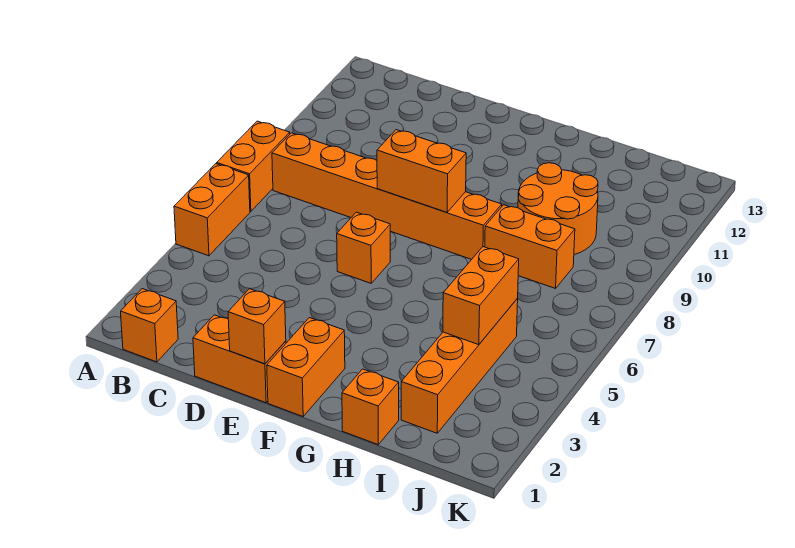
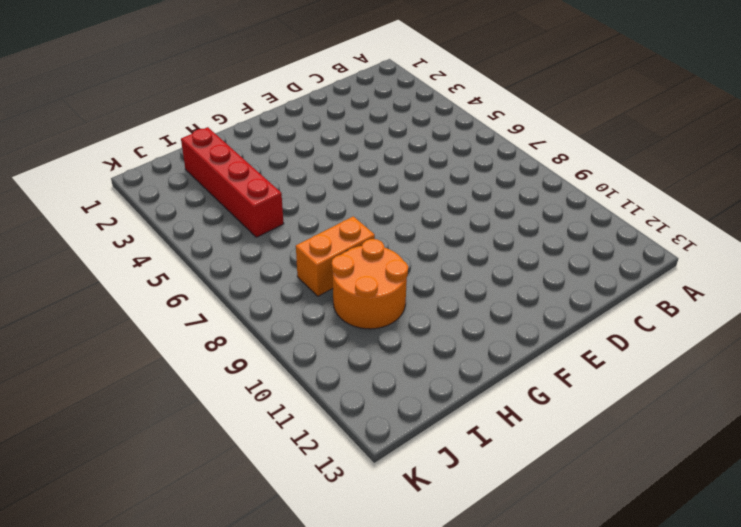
red brick I2:I5 level 1 -> orange brick I2:I5 level 1
none -> orange brick A5:A6 level 1
none -> orange brick A7:A8 level 1
none -> orange brick B1 level 1

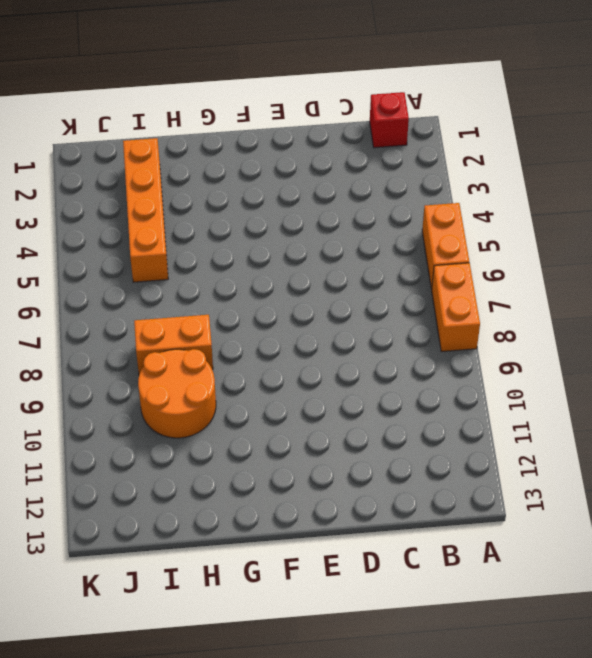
red brick B1 level 1 -> orange brick B1 level 1
none -> orange brick B8:G8 level 1
none -> orange brick D1:E1 level 1
none -> orange brick E6 level 1

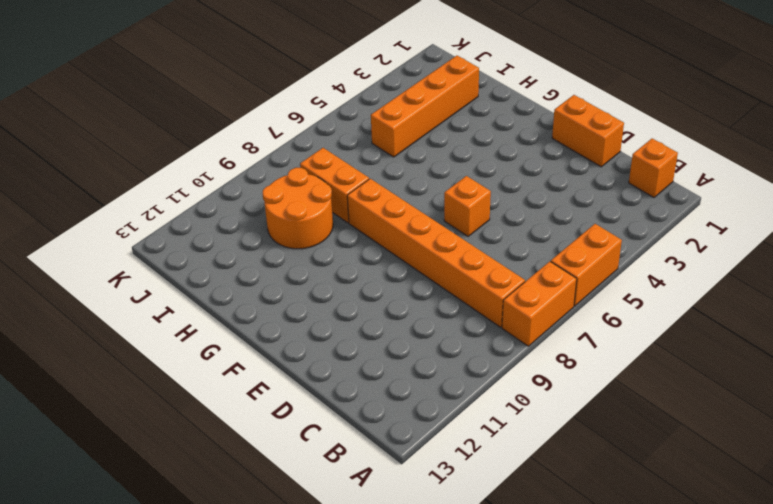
none -> orange brick F1:F2 level 1
none -> orange brick H1 level 1
none -> orange brick E1 level 2

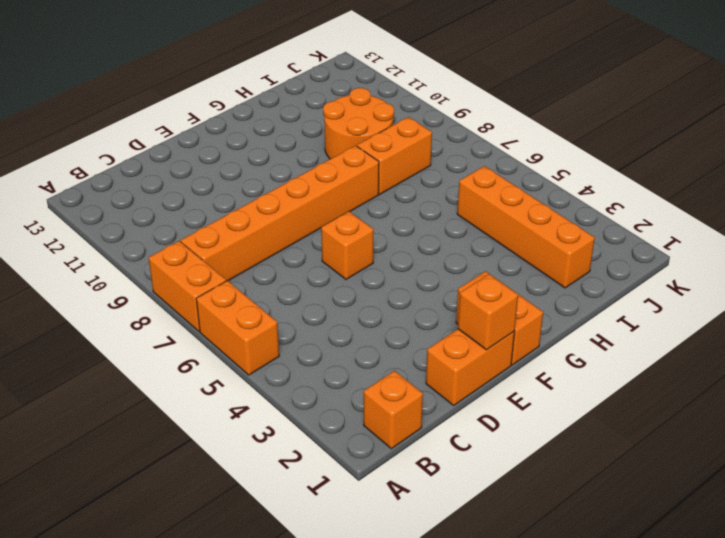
none -> orange brick H1 level 1
none -> orange brick E8:F8 level 2
none -> orange brick I4:I5 level 2

